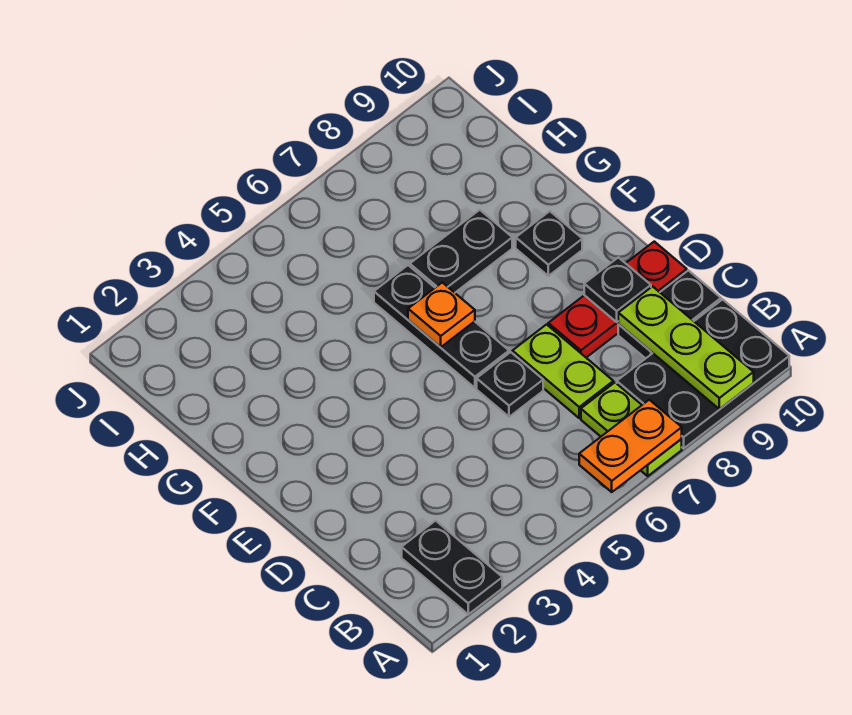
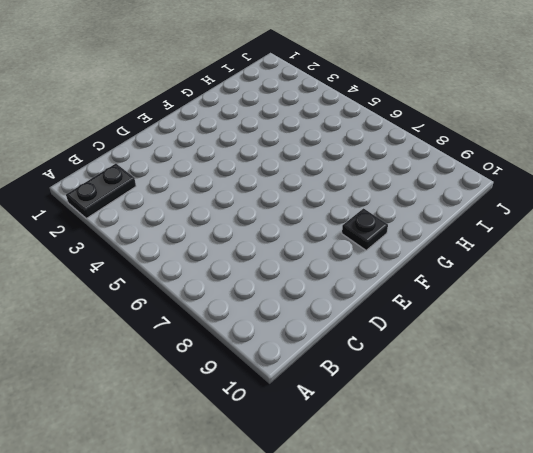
none -> lime plate A7:B7 level 1
none -> black plate A8:B10 level 1
none -> lime plate C7:D7 level 1

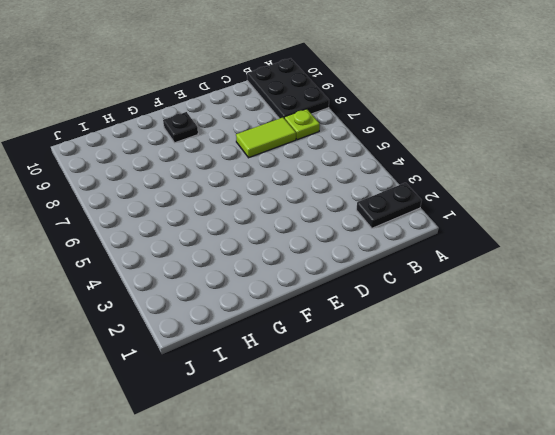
lime plate B7 level 1 -> lime plate A7:B7 level 1
lime tile C7:D7 level 1 -> lime plate C7:D7 level 1
none -> black plate C9:C10 level 1
none -> black plate D6 level 1
none -> red plate D8:D10 level 1

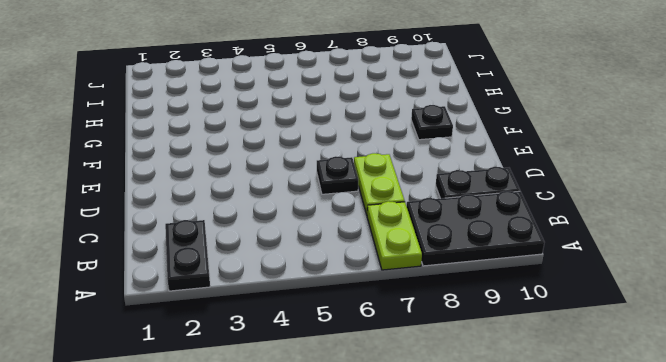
none -> red plate D8:D10 level 1
none -> black plate E6:G6 level 1
none -> black plate G7:G8 level 1

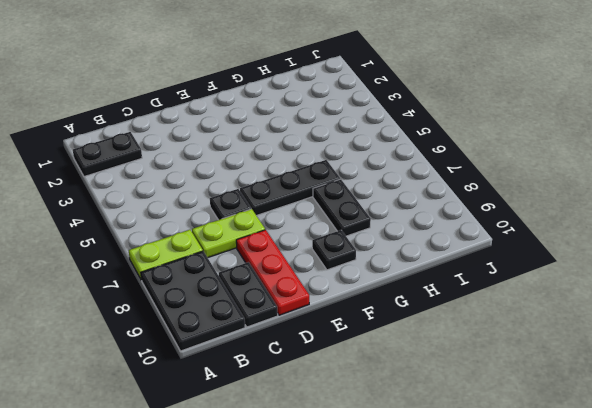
none -> orange plate A6:A7 level 2
none -> lime plate A9:C9 level 2
none -> black plate D9 level 2

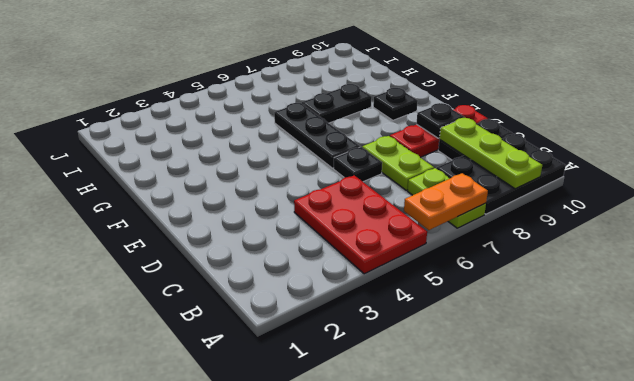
red plate A4:C5 level 1 -> none
none -> black plate A2:B2 level 1
none -> orange plate F6 level 2

